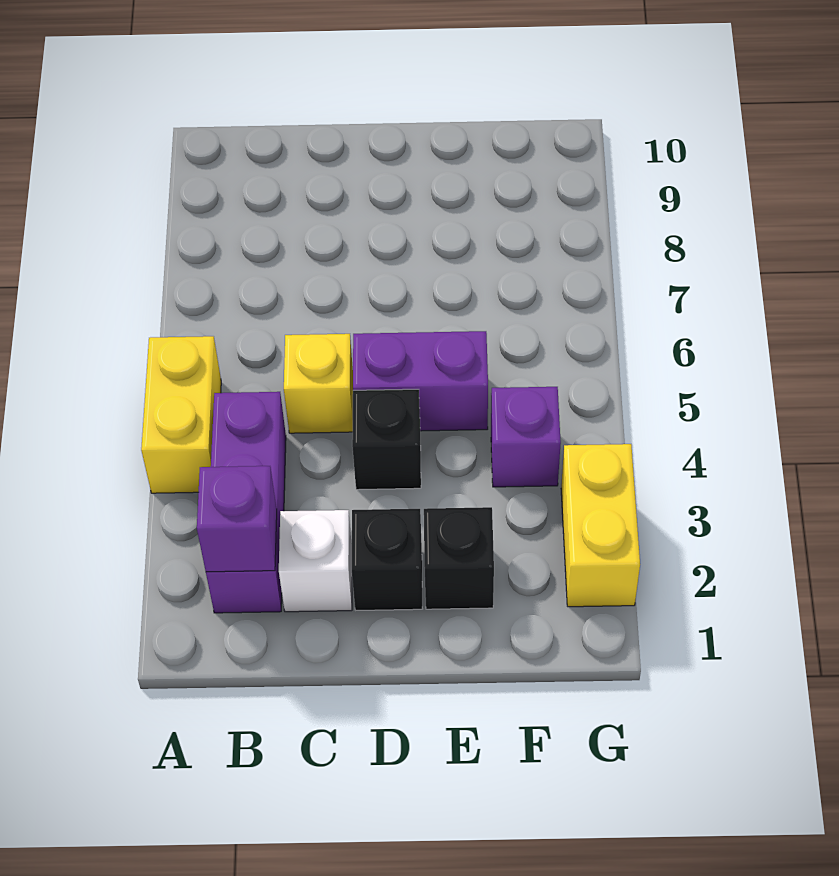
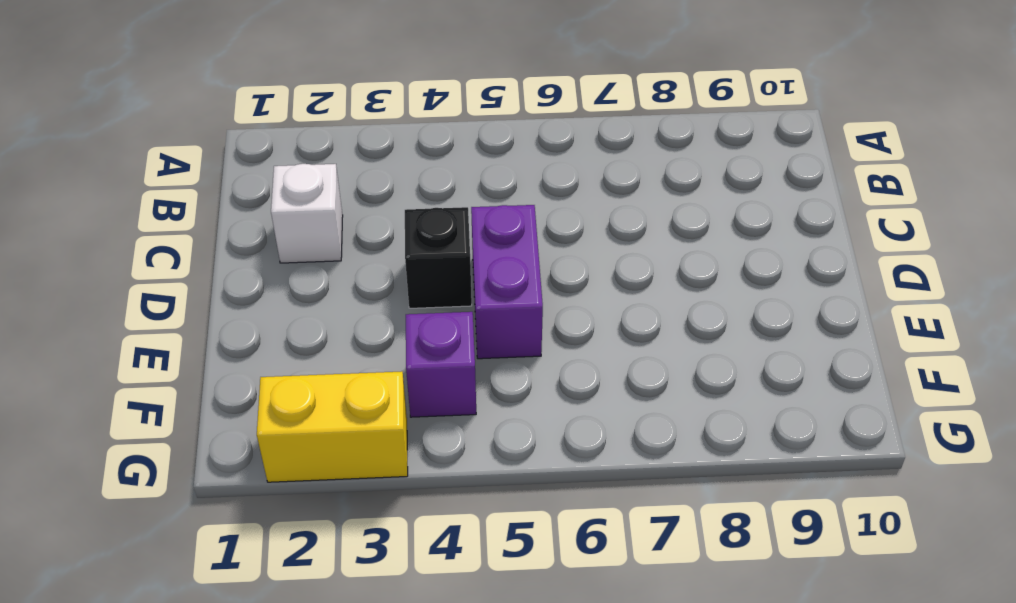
none -> yellow brick A4:A5 level 1
none -> purple brick B2:B4 level 1

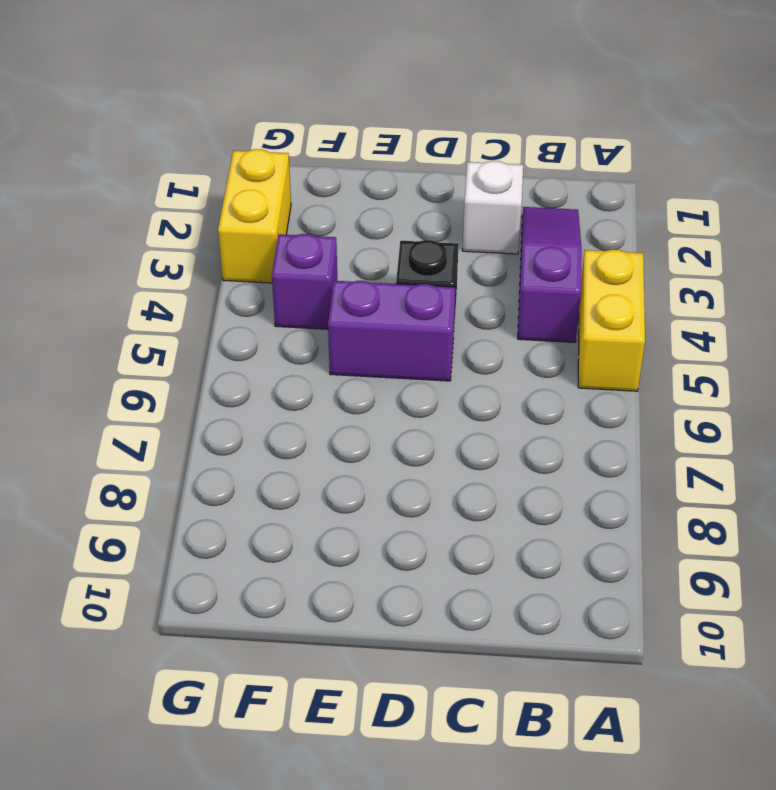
purple slope B2:B4 level 1 top 4 -> purple brick B2:B4 level 1
none -> yellow brick C5 level 1
none -> black brick D2 level 1

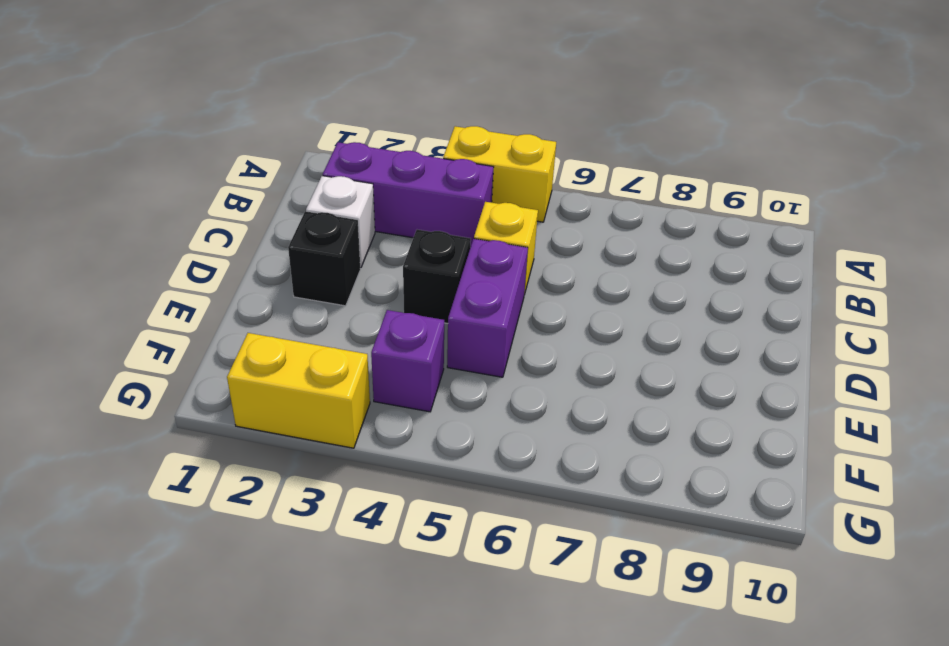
none -> black brick E2 level 1
none -> purple brick B2 level 2

